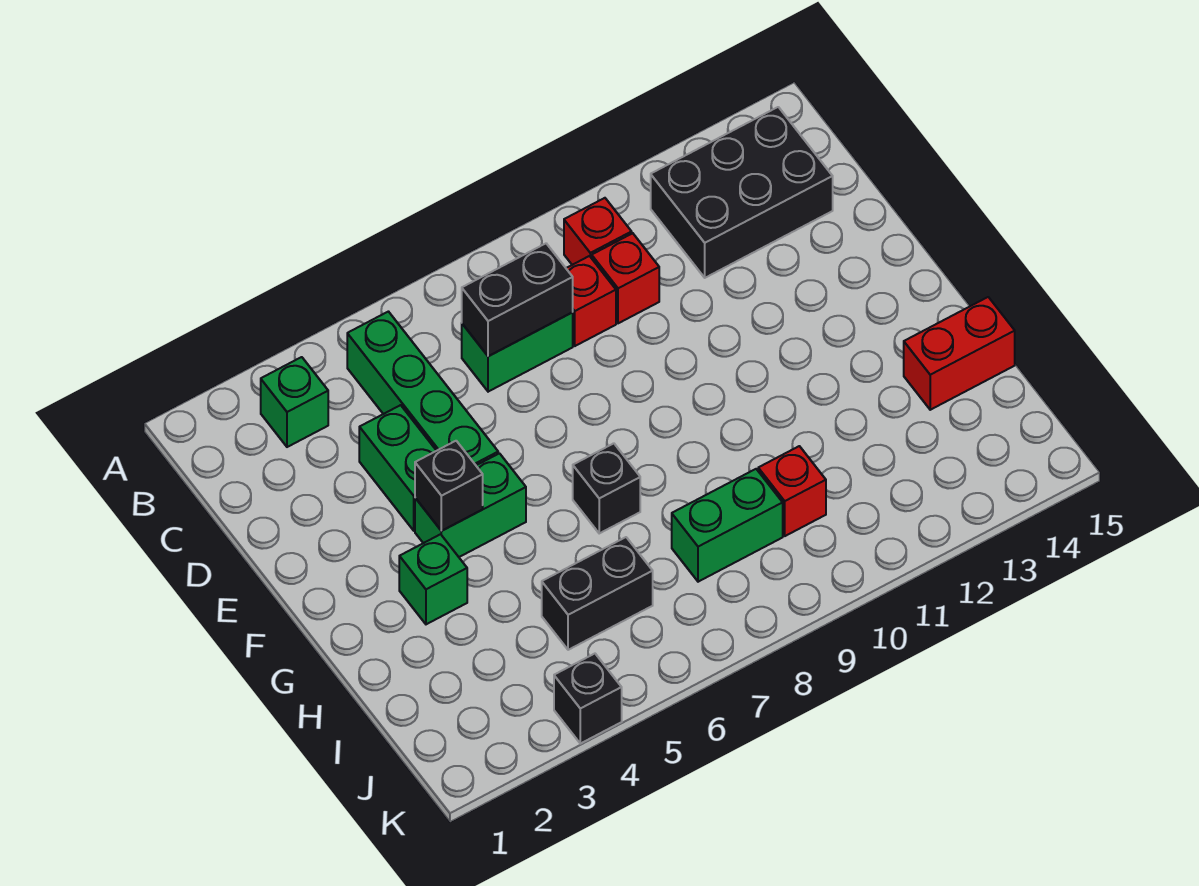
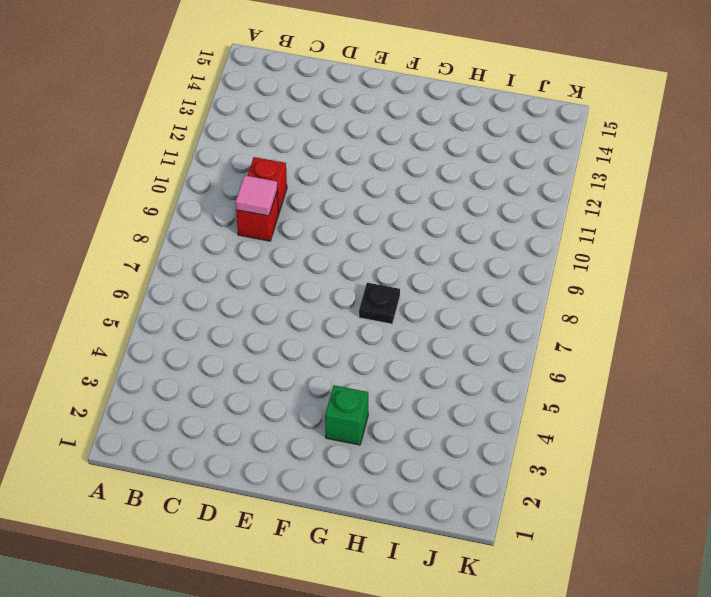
pink tile C9 level 2 -> none
black plate G7 level 1 -> black brick G7 level 1
none -> green brick B3 level 1
none -> green brick B5:E5 level 1
none -> red brick B10 level 1

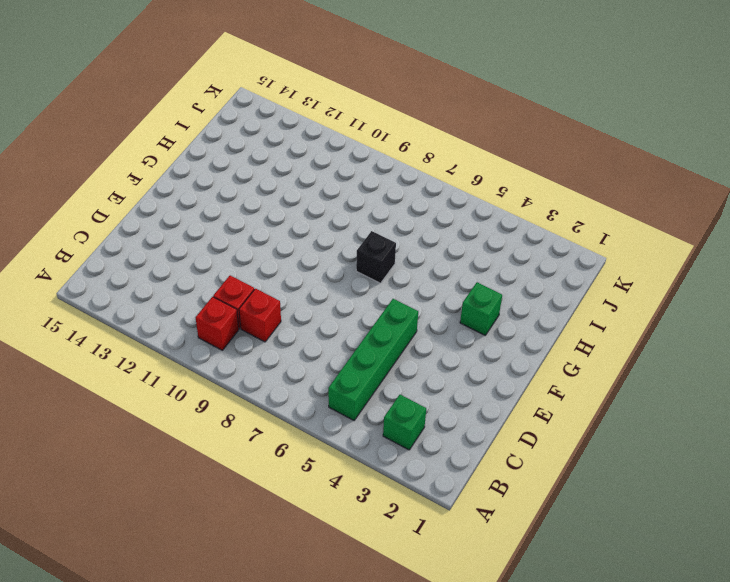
none -> black brick B12:C14 level 1
none -> green brick C7:C8 level 1
none -> green brick D4:E4 level 1

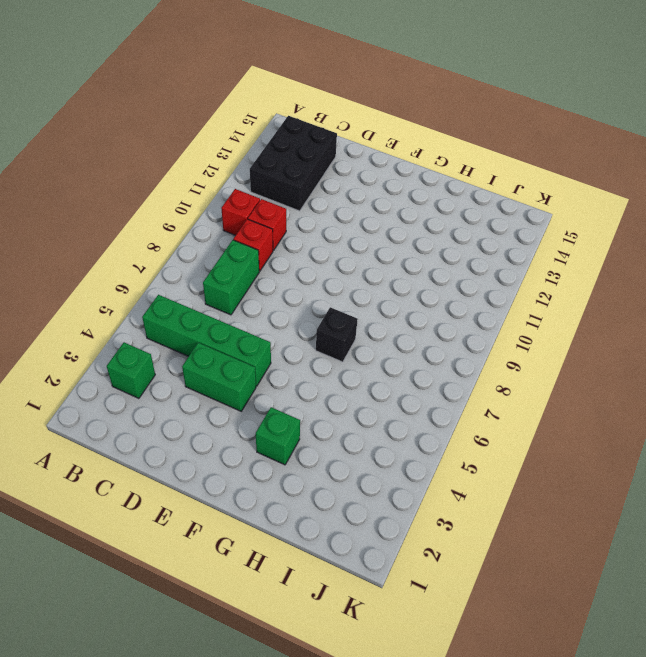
none -> green brick F4:F5 level 1
none -> red brick H14:H15 level 1
none -> black brick I5:I6 level 1

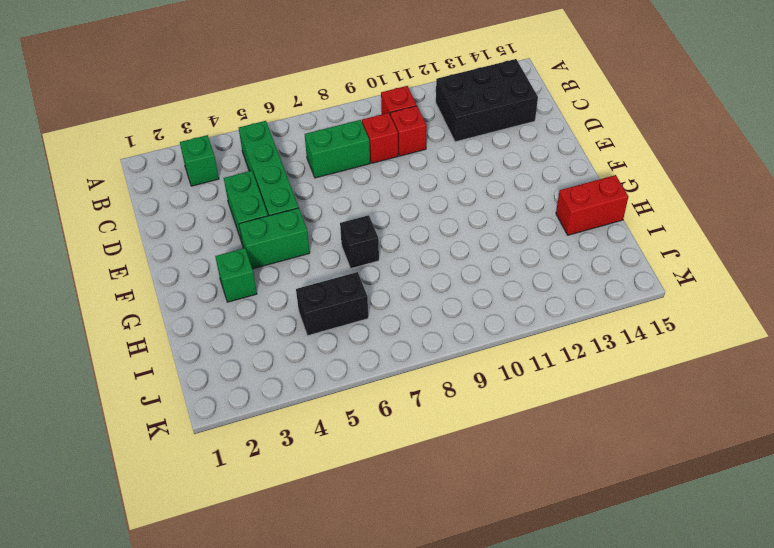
none -> green brick I8:I9 level 1
none -> red brick I10 level 1
none -> black brick K4 level 1

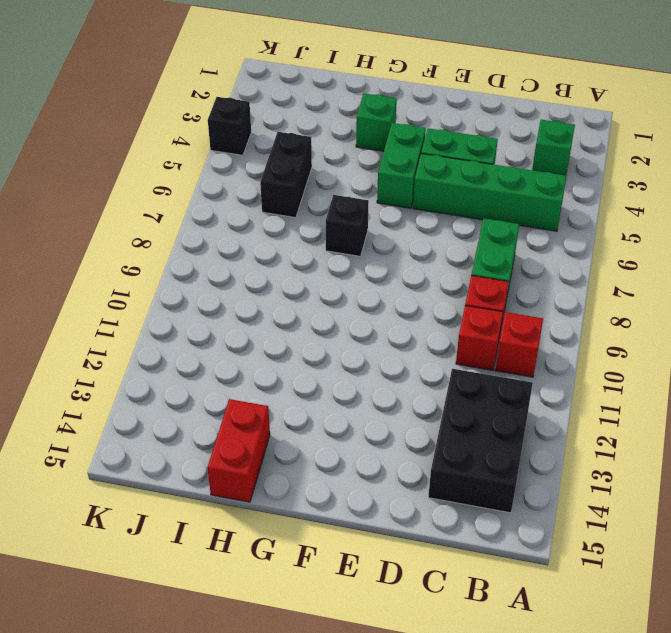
none -> green brick I8:I9 level 1
none -> red brick I10 level 1
none -> black brick C7:C8 level 2

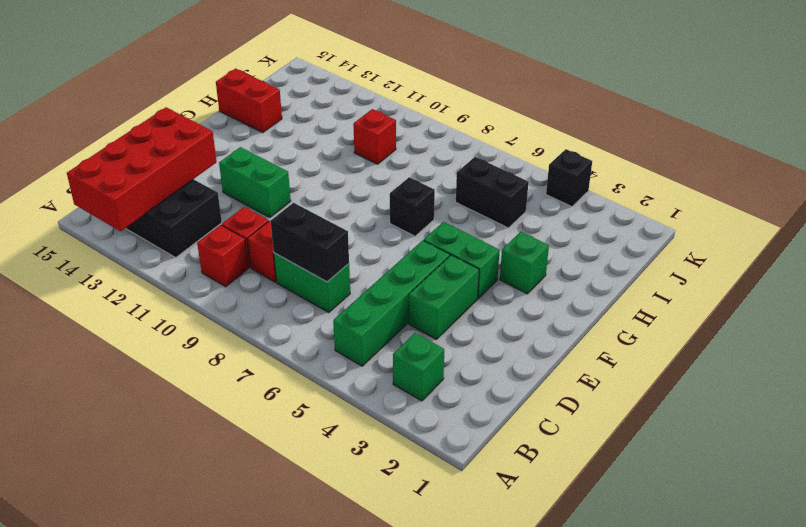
red brick A13:D14 level 2 -> none
green brick E11:E12 level 1 -> green brick I8:I9 level 1
none -> black brick F4 level 2

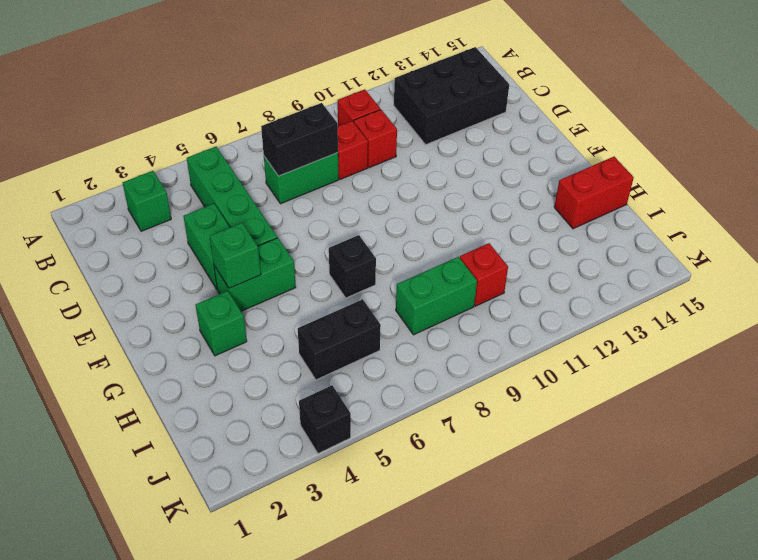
green brick F4 level 2 -> black brick F4 level 2

